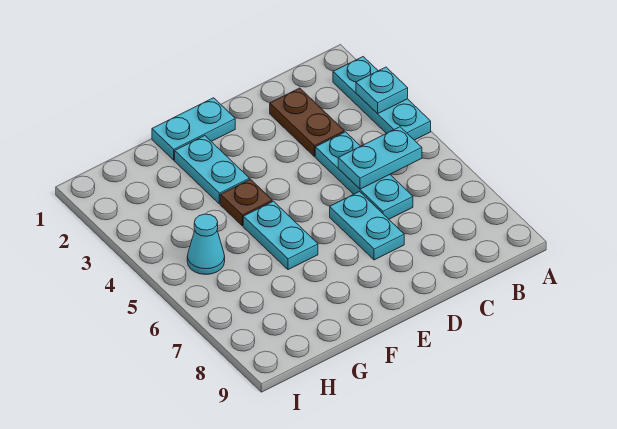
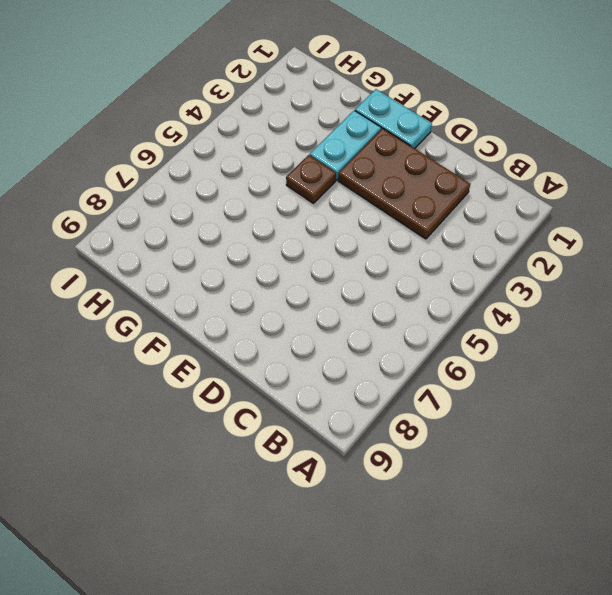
brown plate C2:E3 level 1 -> brown plate C2:C3 level 1
none -> cyan plate A2:A4 level 1
none -> cyan plate C4:C6 level 1

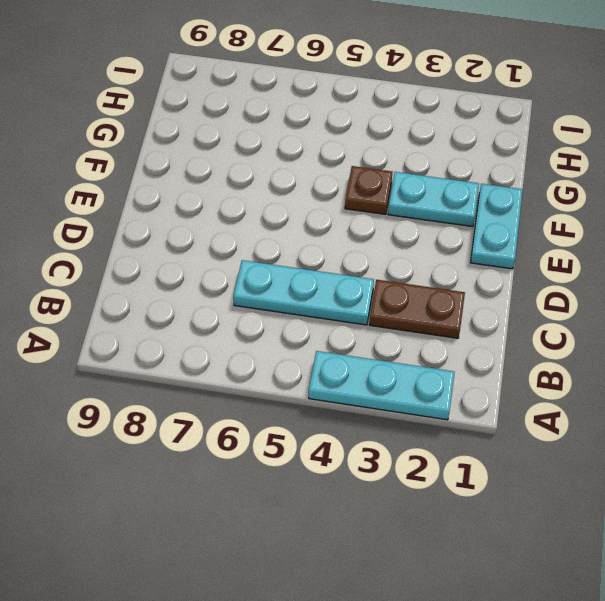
none -> cyan plate D6:D7 level 1
none -> cyan plate F5:F6 level 1

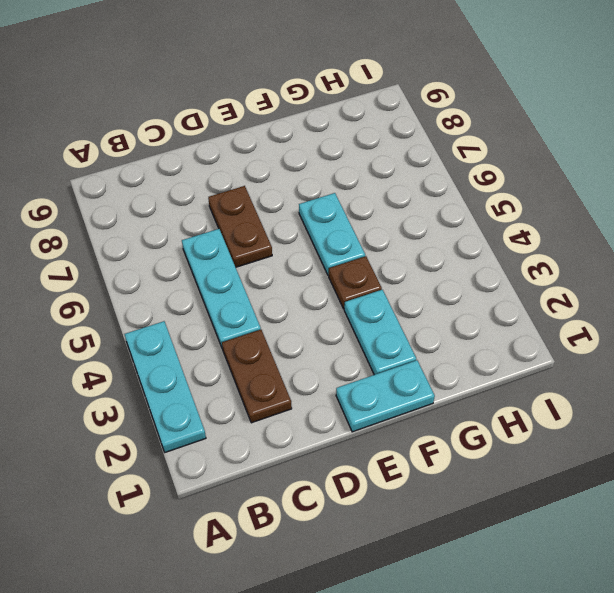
brown plate D6:D7 level 1 -> cyan plate D6:D7 level 1
none -> cyan cone H5 level 1
none -> cyan plate A3 level 2

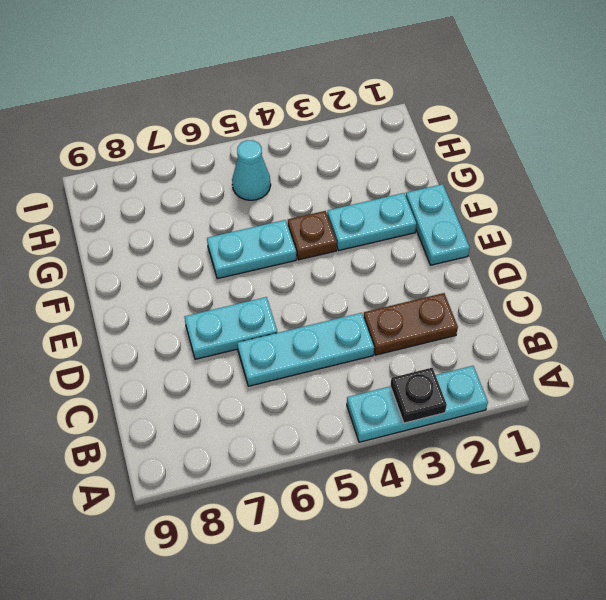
black plate A3 level 2 -> cyan plate A3 level 2
none -> cyan plate B5:C5 level 2

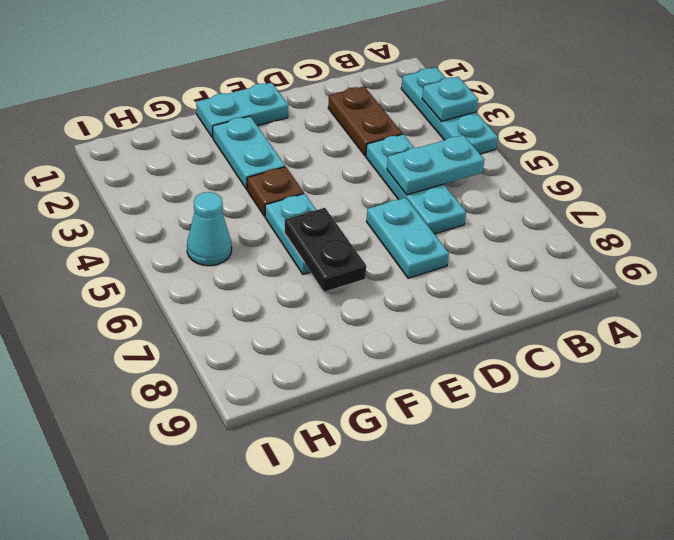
black plate F6:F7 level 2 -> none

